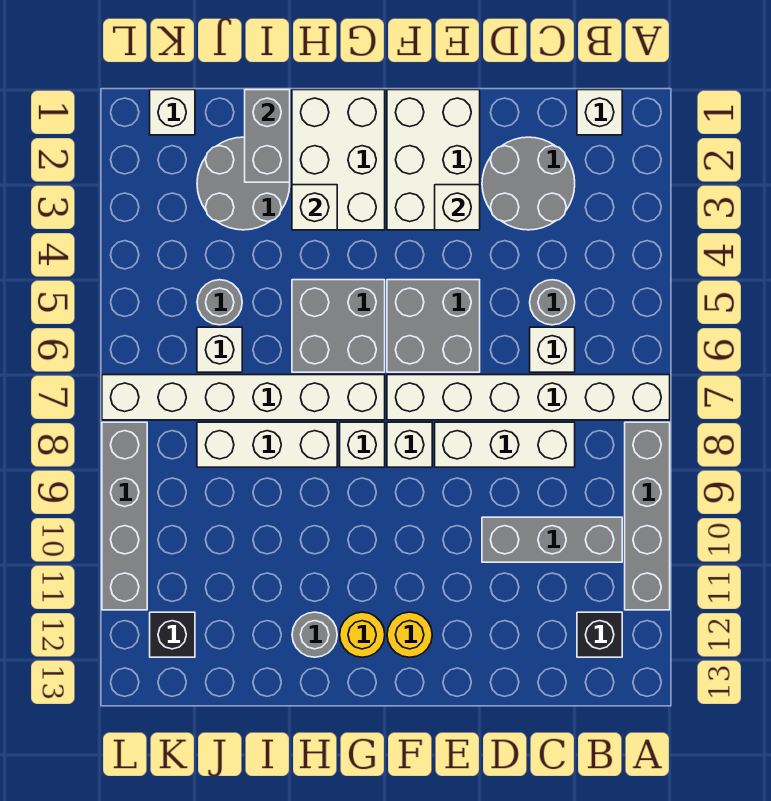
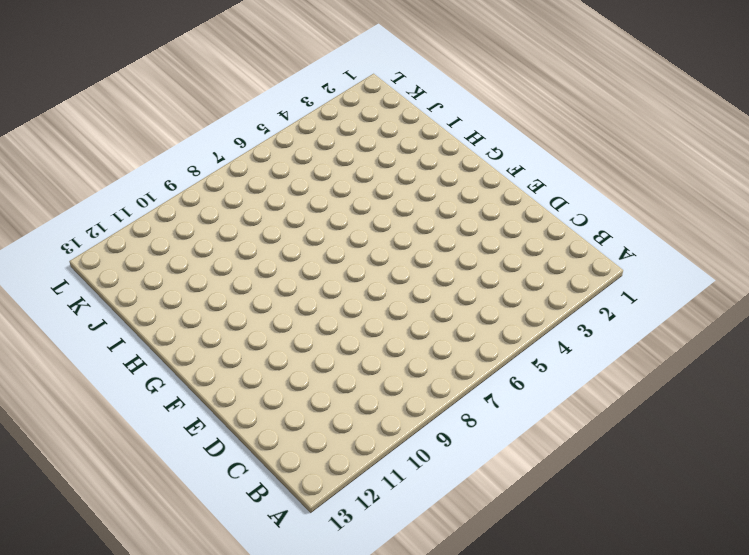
none -> white brick A7:F7 level 1
none -> grey brick A8:A11 level 1
none -> white brick B1 level 1

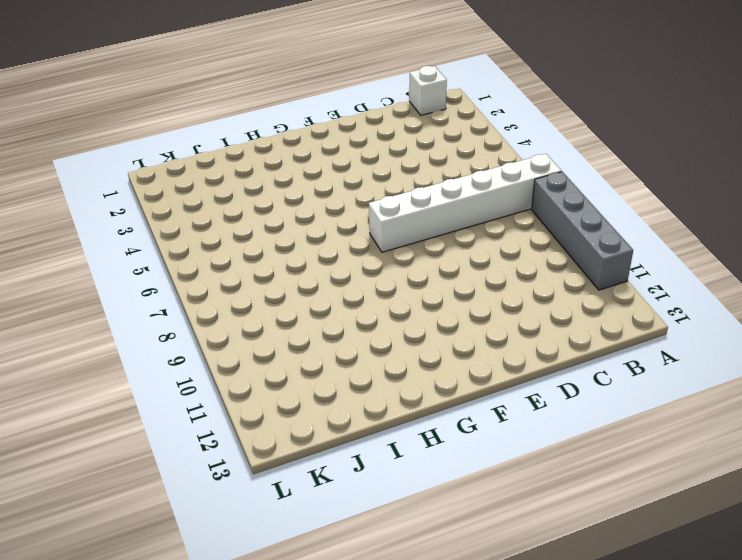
none -> grey brick B10:D10 level 1
none -> black brick B12 level 1
none -> grey round brick C2:D3 level 1

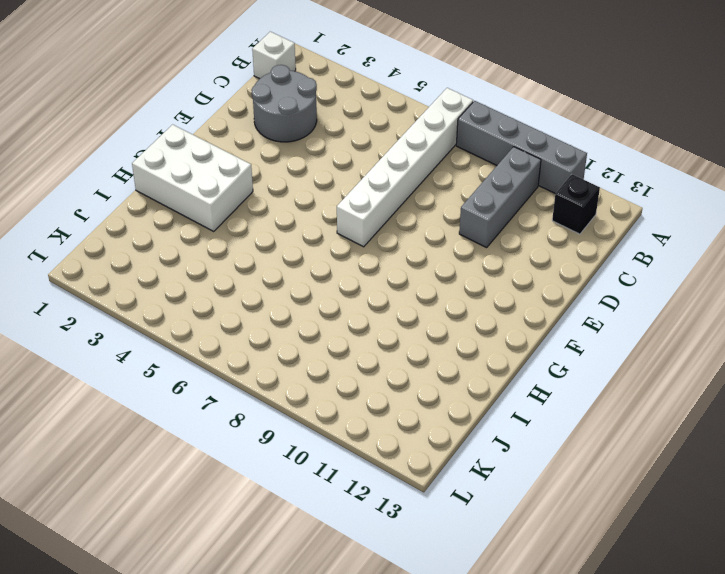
none -> grey round brick C5 level 1
none -> white brick C6 level 1
none -> white brick C8:E8 level 1

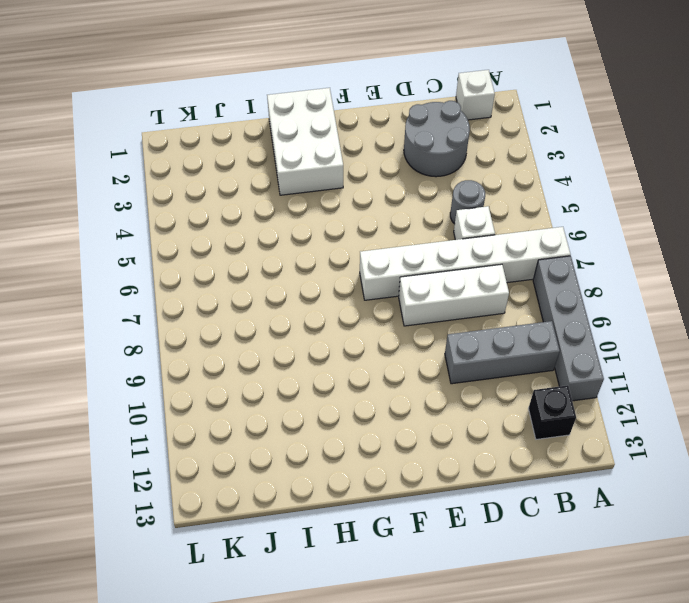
none -> white brick E1:F3 level 1
none -> grey brick E5:F6 level 1
none -> white brick F8 level 1

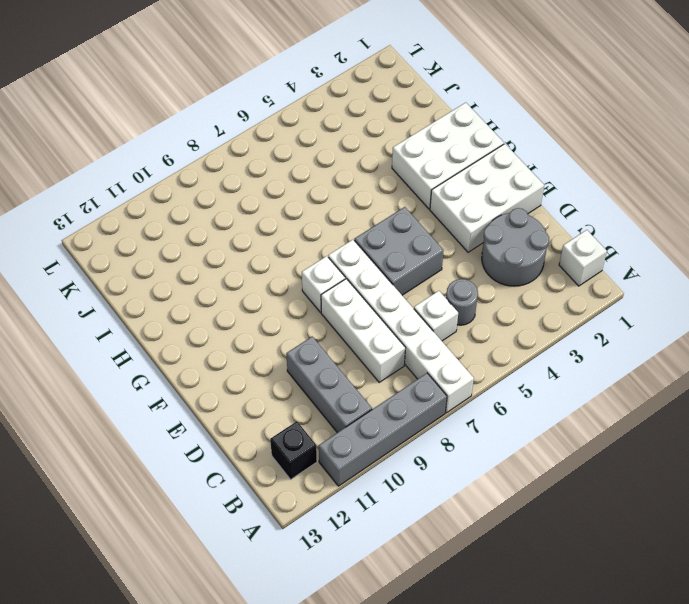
none -> yellow round brick F12 level 1
none -> grey brick G5:H6 level 1
none -> white brick G7:L7 level 1

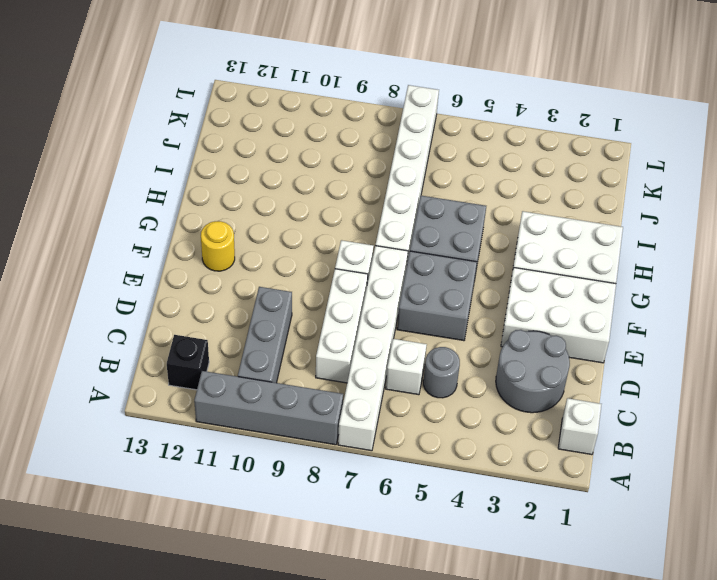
none -> white brick G8 level 1
none -> yellow round brick G12 level 1
none -> white brick H8:J8 level 1

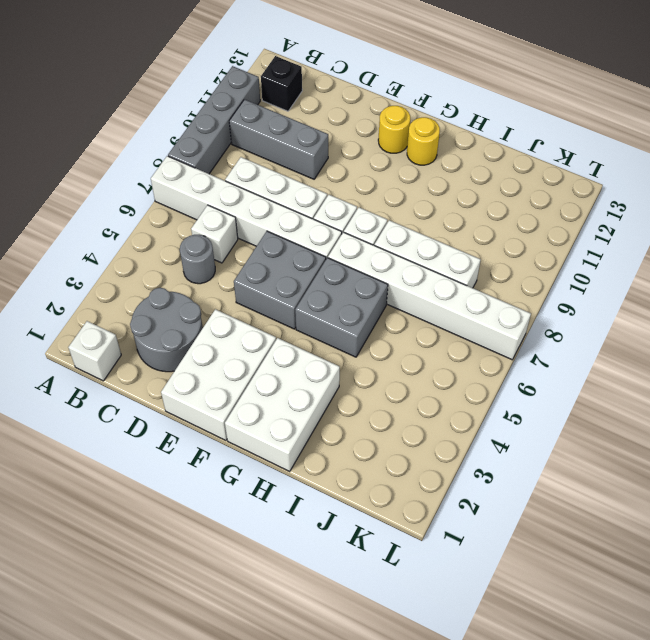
none -> grey round brick H12 level 1
none -> grey round brick I2:J3 level 1
none -> grey round brick J5 level 1

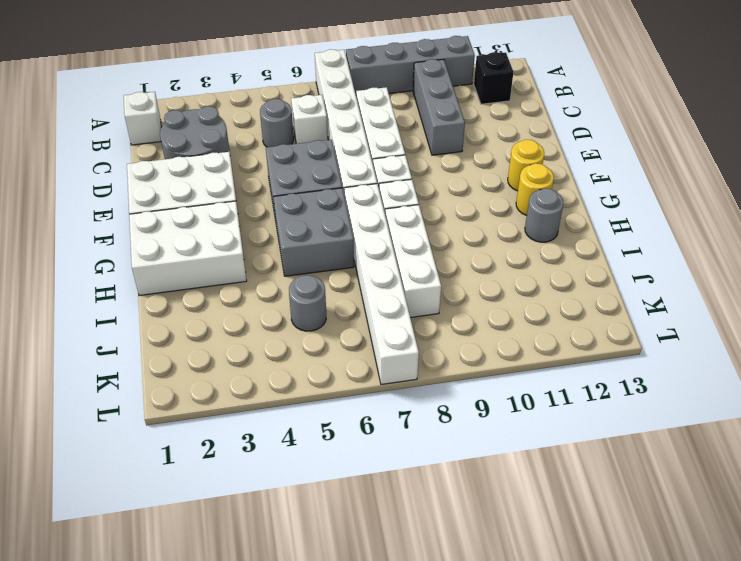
none -> grey round brick I2:J3 level 1
none -> white brick J6 level 1
none -> white brick K1 level 1

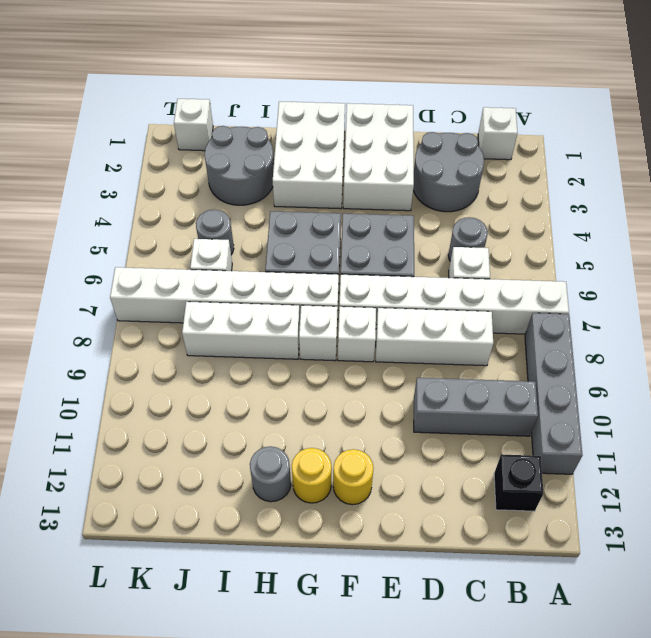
none -> black brick K12 level 1
none -> grey brick L8:L11 level 1
none -> white brick E3 level 2

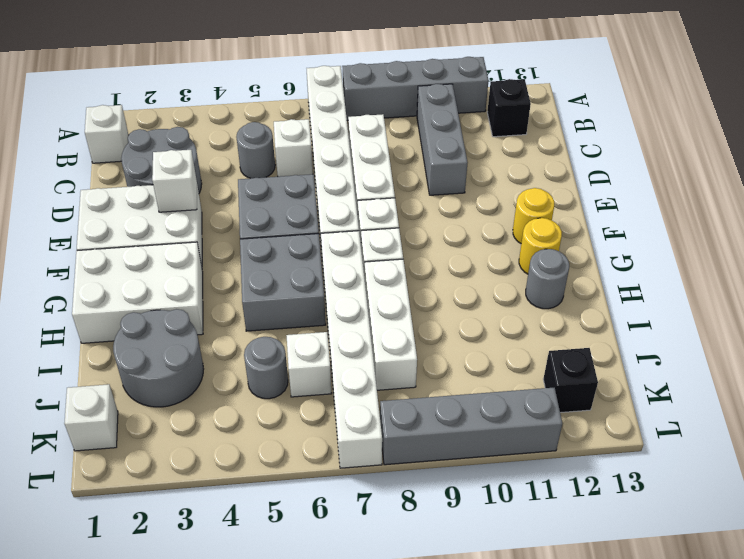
none -> white brick H3 level 2
none -> grey brick I1:I2 level 2

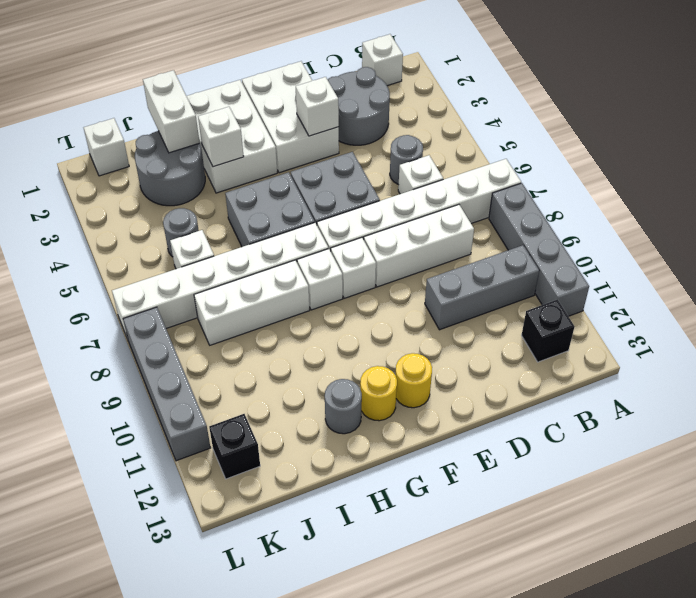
white brick I1:I2 level 2 -> grey brick I1:I2 level 2

